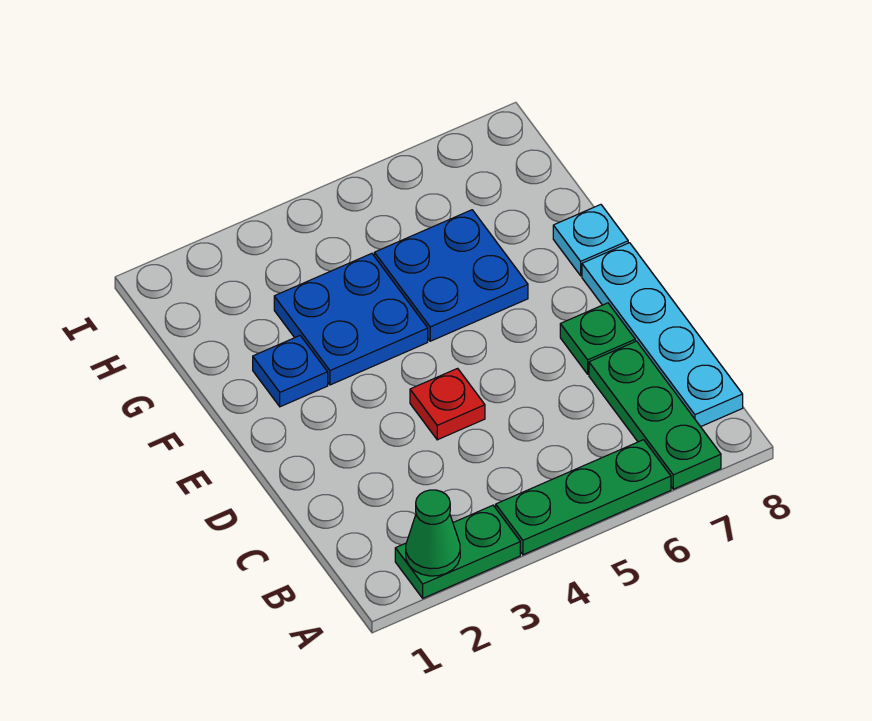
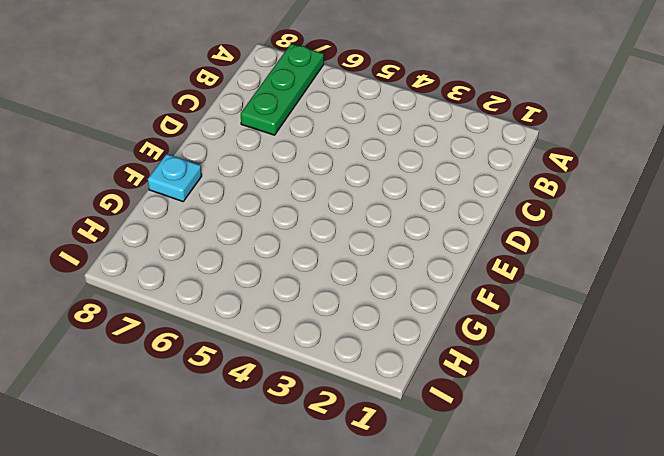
none -> green plate A2:A3 level 1
none -> green plate A4:A6 level 1

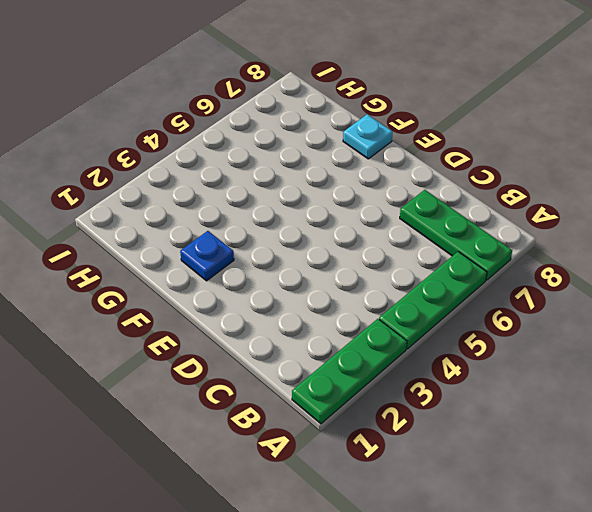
green plate A1:A3 level 1 -> green plate A2:A3 level 1
none -> cyan plate B8:E8 level 1
none -> red plate D4 level 1

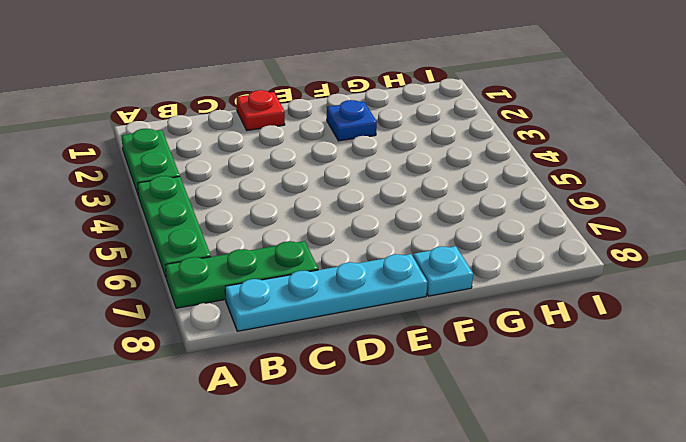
red plate D1 level 1 -> red plate D4 level 1
none -> green plate D7 level 1
none -> blue plate F3:G4 level 1

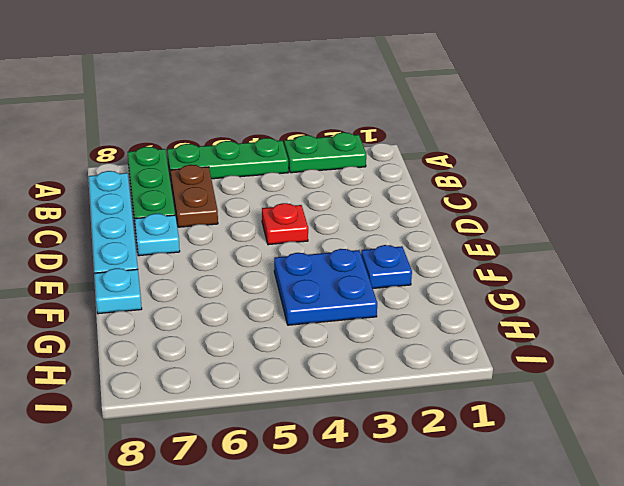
brown plate B6:C6 level 1 -> none
cyan plate D7 level 1 -> green plate D7 level 1
none -> blue plate F5:G6 level 1
none -> green cone A2 level 2

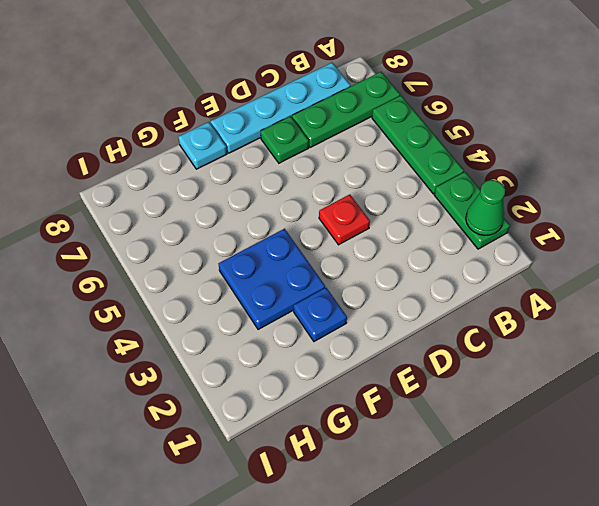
none -> blue plate F5:G6 level 1

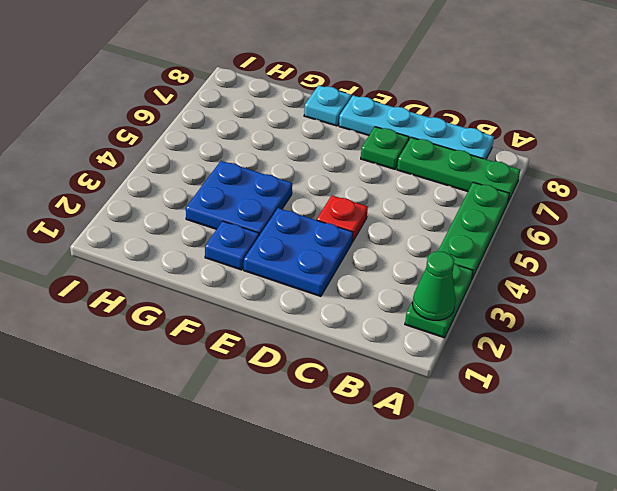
blue plate D2:E3 level 1 -> blue plate F5:G6 level 1

